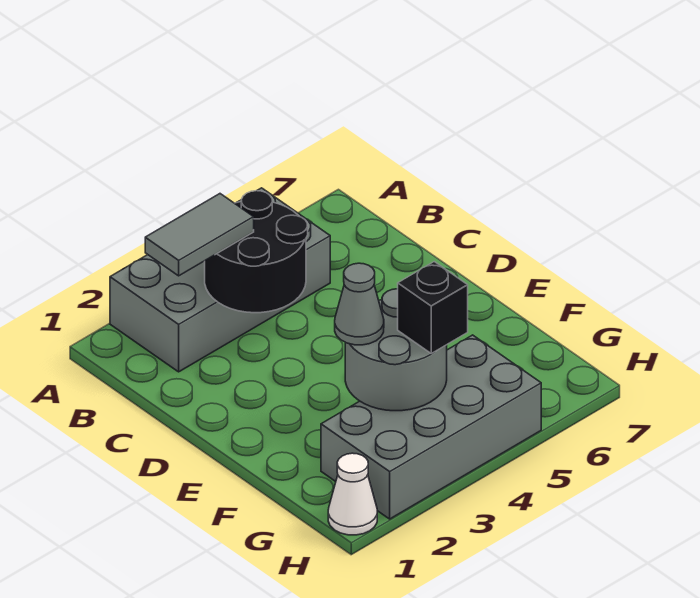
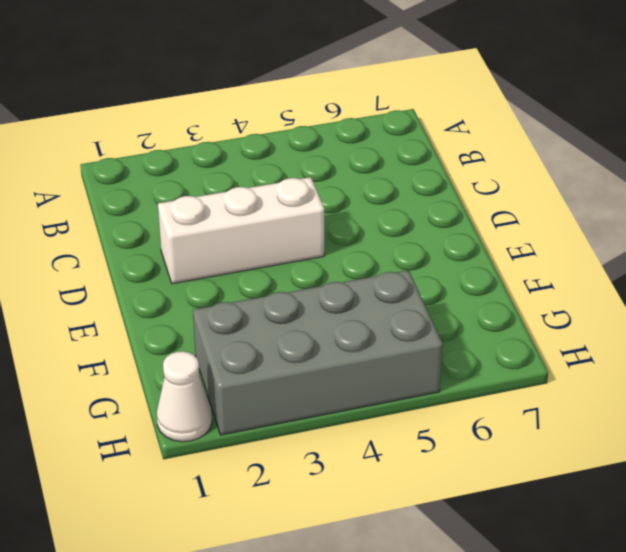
white brick D2:D4 level 1 -> none
none -> grey brick A2:B5 level 1
none -> black round brick B3:C4 level 2

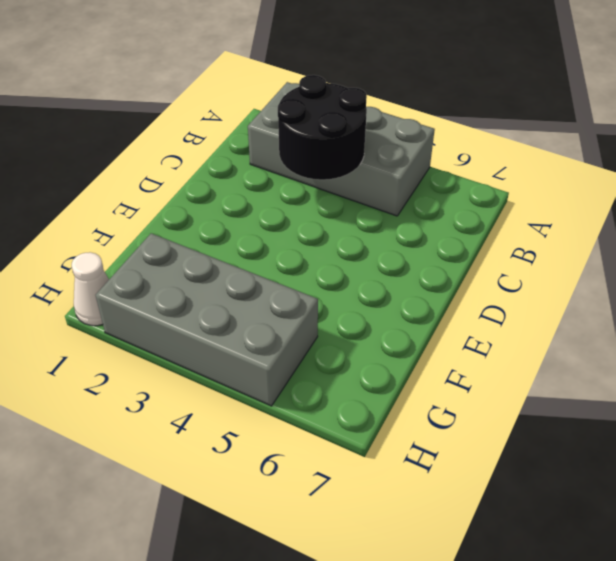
none -> grey round brick F3:G4 level 2
none -> grey tile B2:B3 level 3

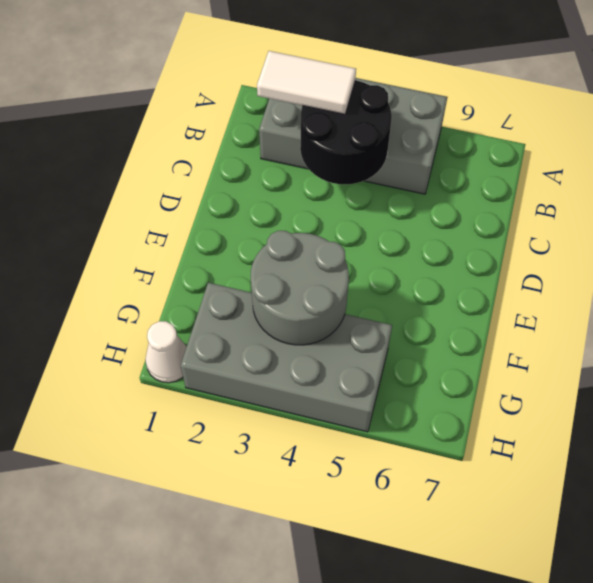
white tile B2:B3 level 3 -> grey tile B2:B3 level 3
none -> grey cone F3 level 3
none -> black brick G4 level 3

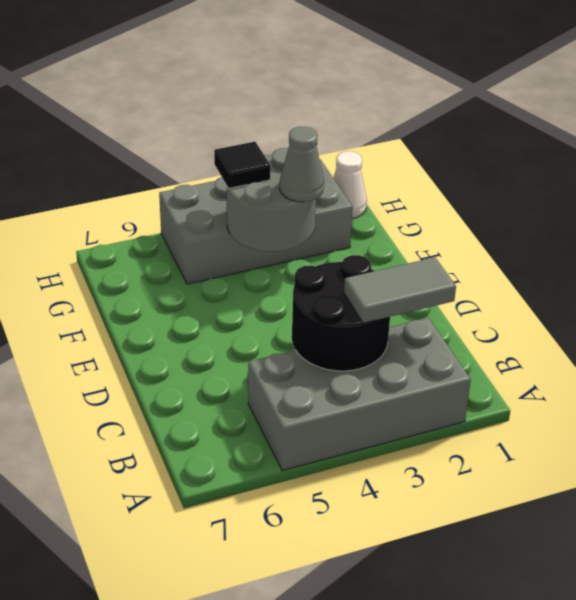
black tile G4 level 3 -> black brick G4 level 3

